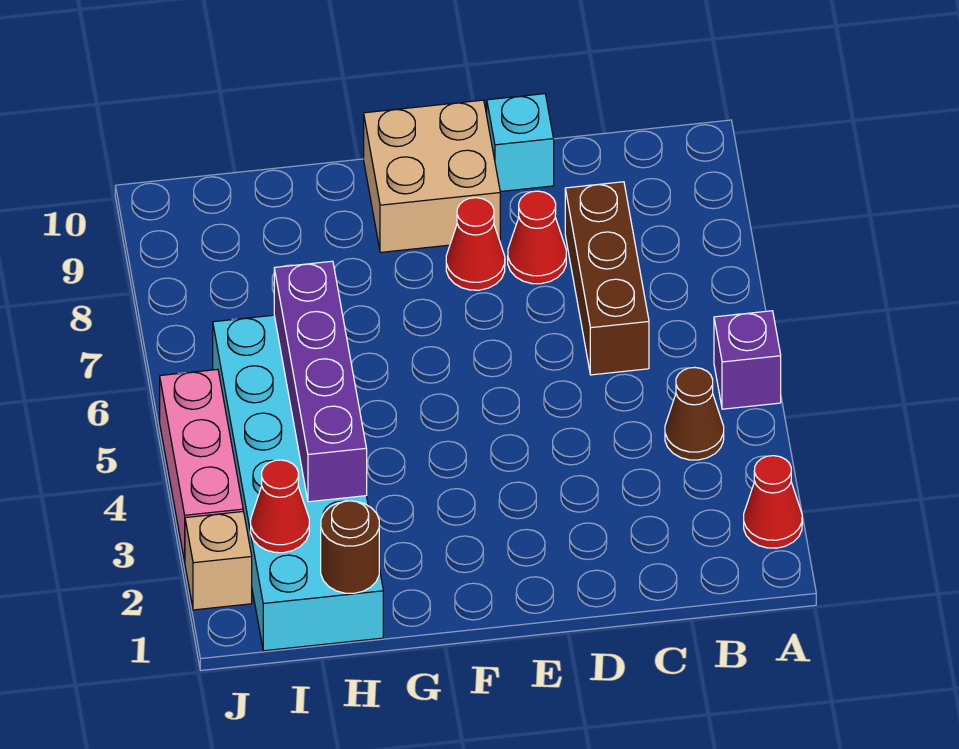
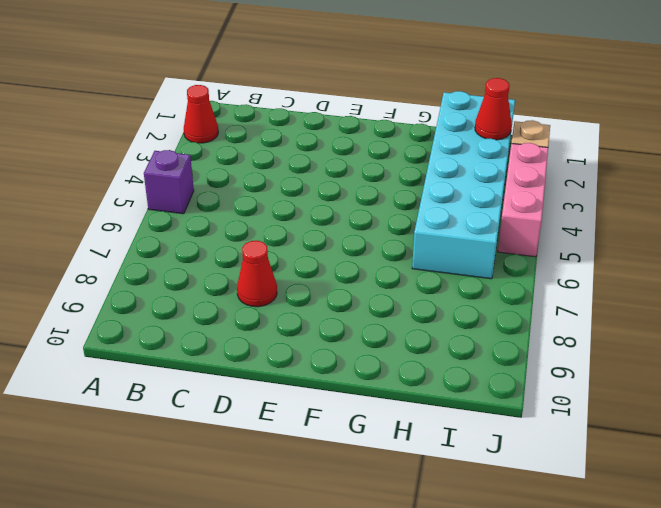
none -> brown cone B4 level 1
none -> brown brick C6:C8 level 1
none -> cyan brick D10 level 1

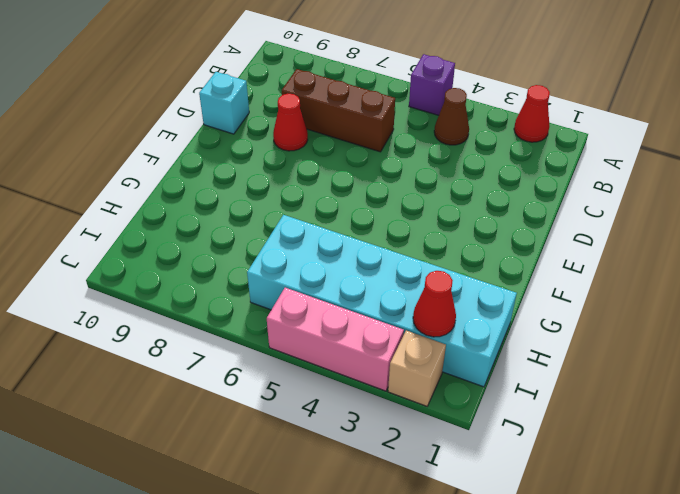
none -> red cone E8 level 1
none -> tan brick E9:F10 level 1
none -> brown round brick H1 level 2

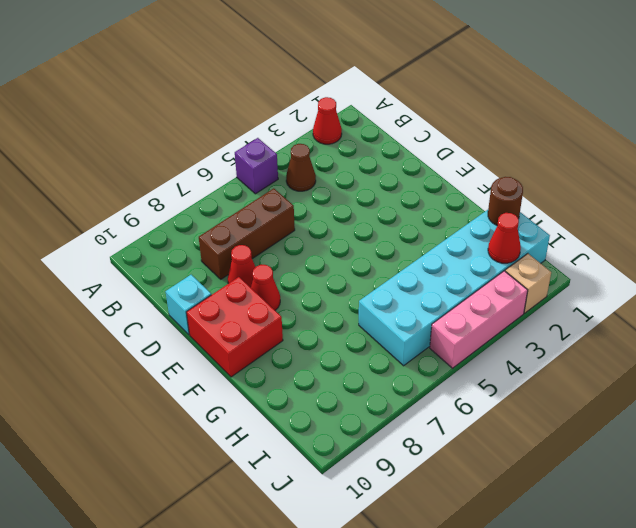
red brick E9:F10 level 1 -> tan brick E9:F10 level 1
none -> purple brick H3:H6 level 2

